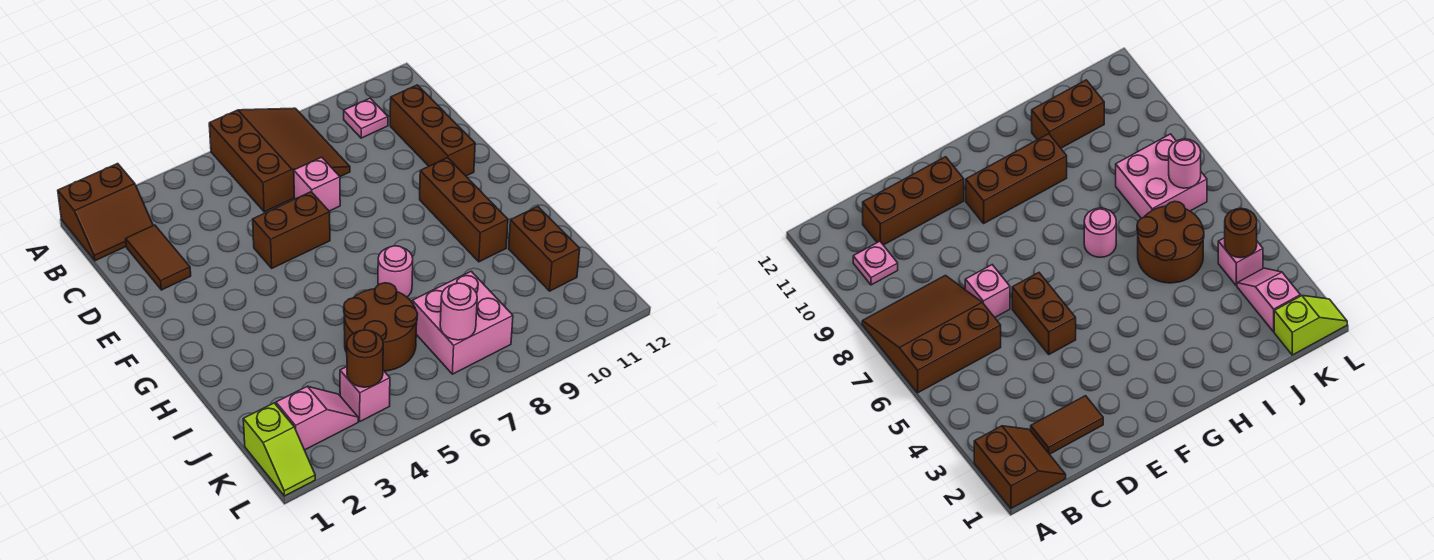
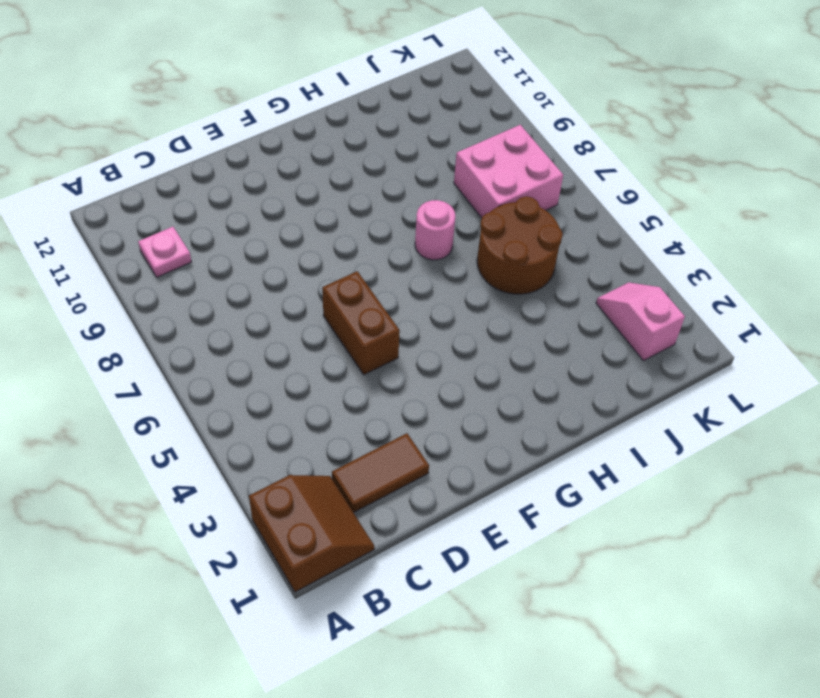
none -> brown slope A6:C8 level 1 top 6
none -> brown brick C11:E11 level 1
none -> pink brick D7 level 1

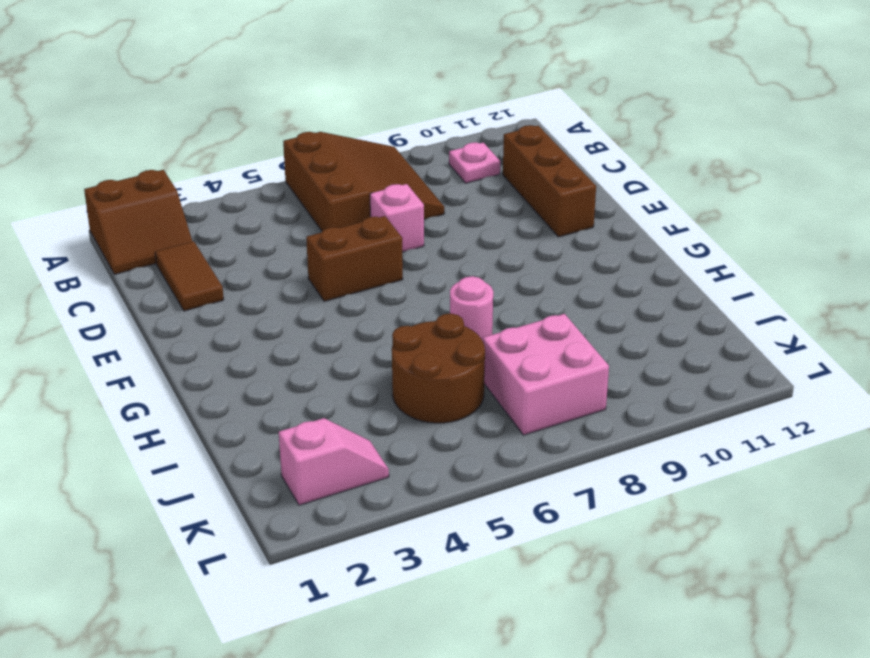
none -> brown brick F10:H10 level 1
none -> brown brick I11:J11 level 1
none -> lime slope K1:L1 level 1 top K

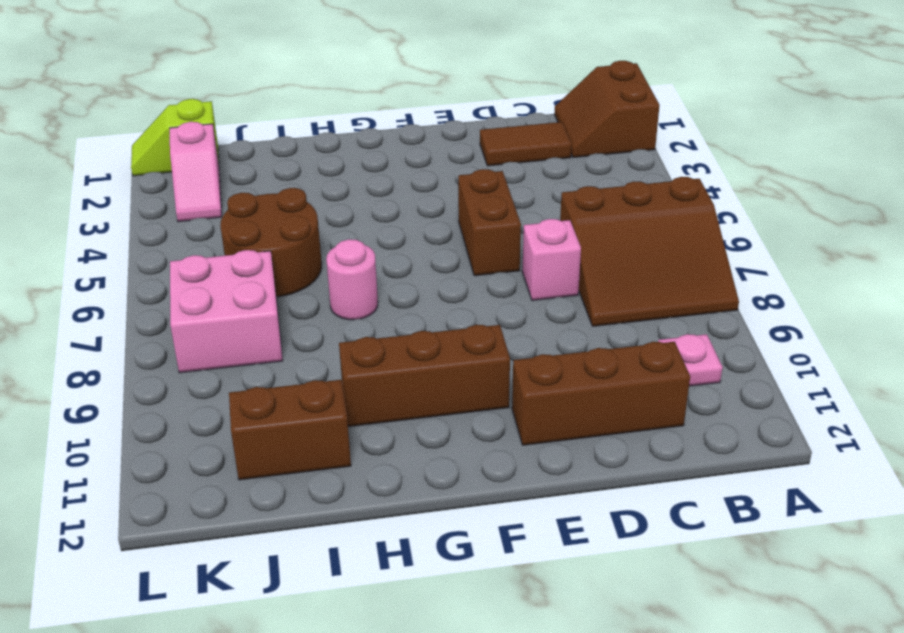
none -> pink brick K4 level 1
none -> brown round brick K4 level 2
none -> pink round brick K7 level 2

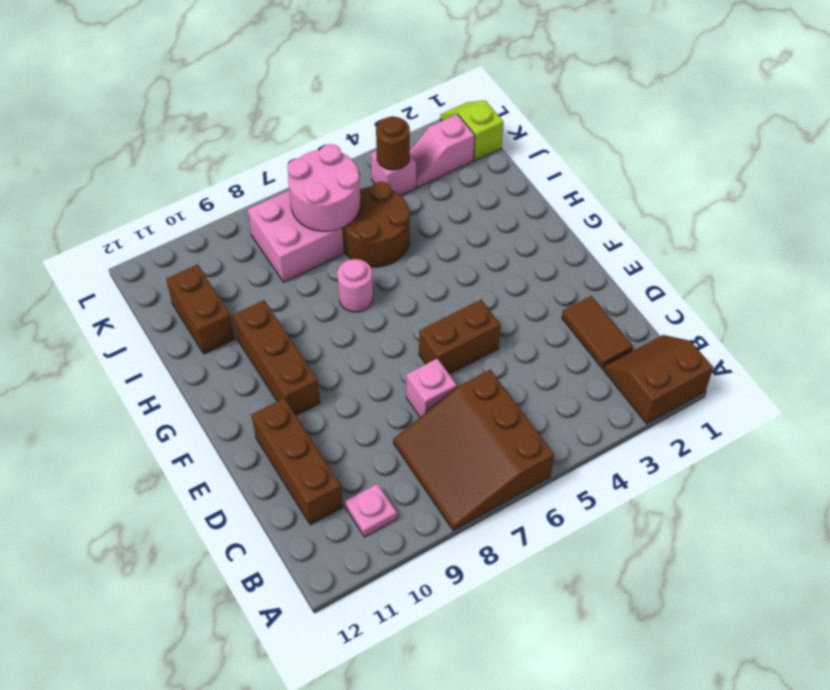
pink round brick J6:K7 level 2 -> pink round brick K7 level 2

